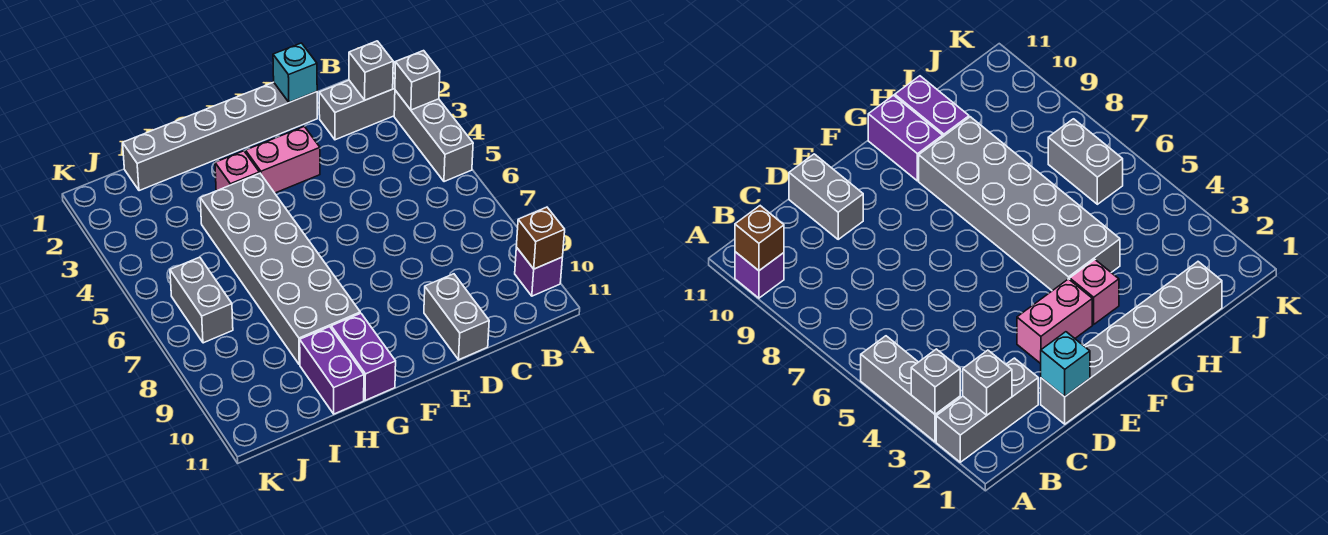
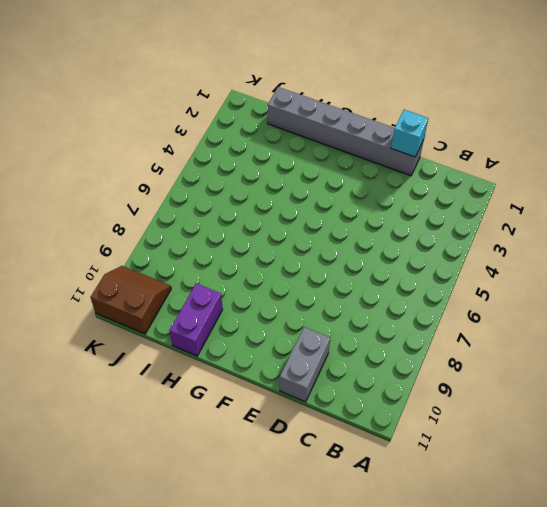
brown slope J10:K11 level 1 top 11 -> none
none -> grey brick A2:C2 level 1
none -> grey brick A3:A5 level 1
none -> purple brick A10 level 1

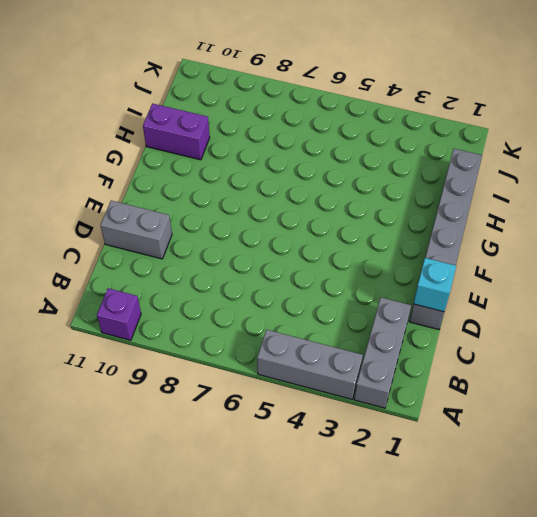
none -> pink brick E3:F3 level 1
none -> pink brick G3 level 1
none -> grey brick G4:H9 level 1

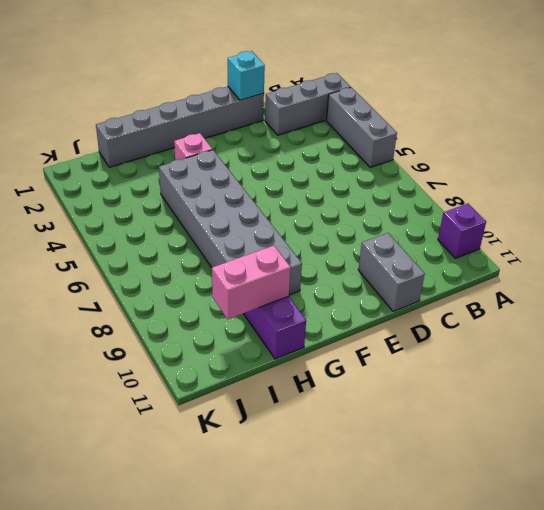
pink brick H10:I10 level 2 -> pink brick E3:F3 level 1
none -> purple brick G10:G11 level 1
none -> grey brick J6:J7 level 1
none -> grey brick A3 level 2

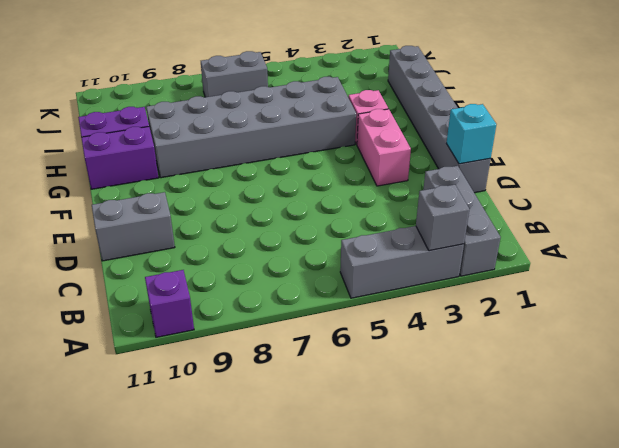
none -> brown brick A10 level 2
none -> grey brick B2 level 2

